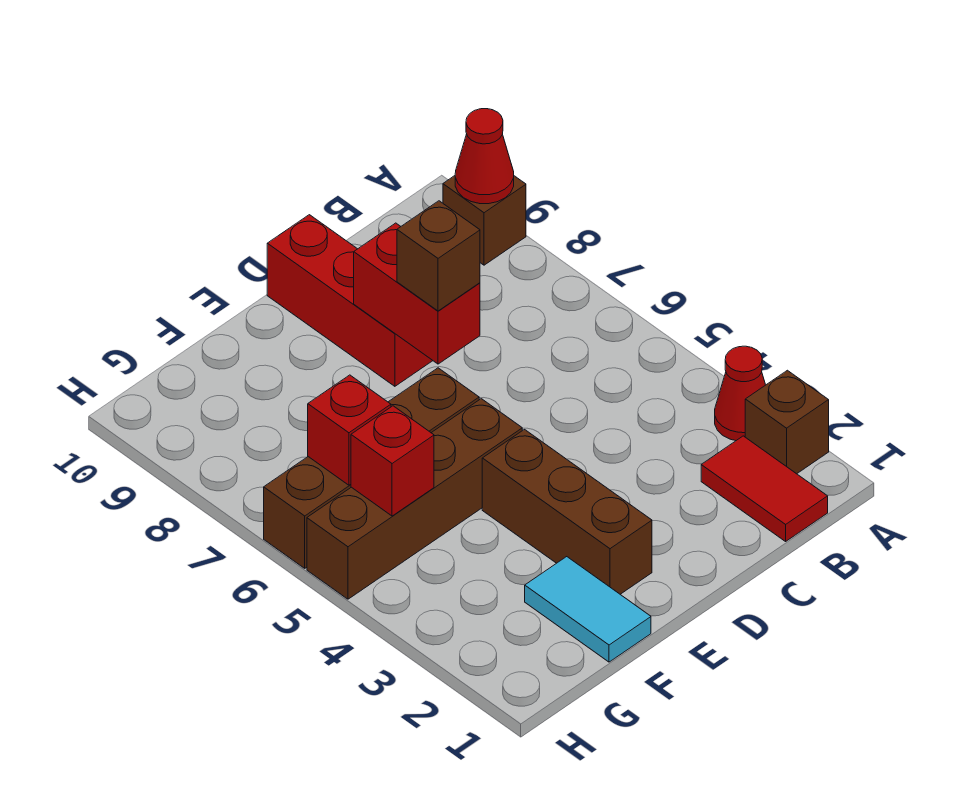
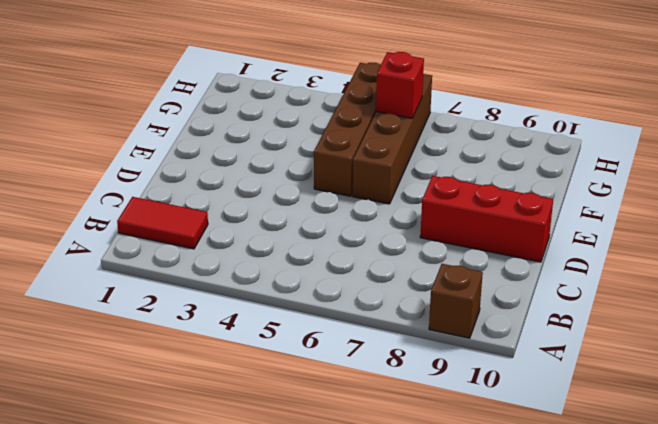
none -> brown brick A2 level 1
none -> red cone A3 level 1
none -> brown brick E2:E4 level 1

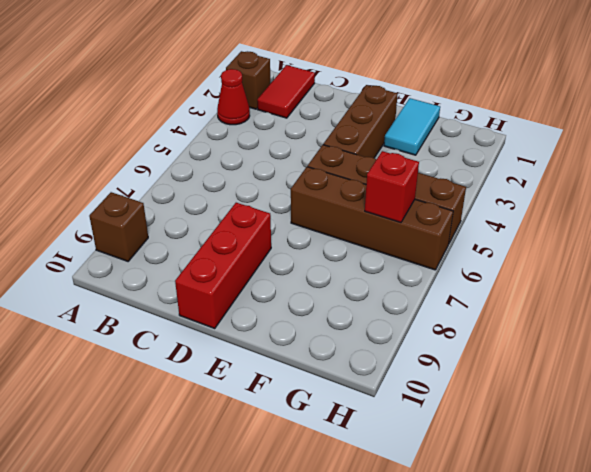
none -> red cone A9 level 2
none -> red brick D7:D8 level 2
none -> red brick G5 level 2

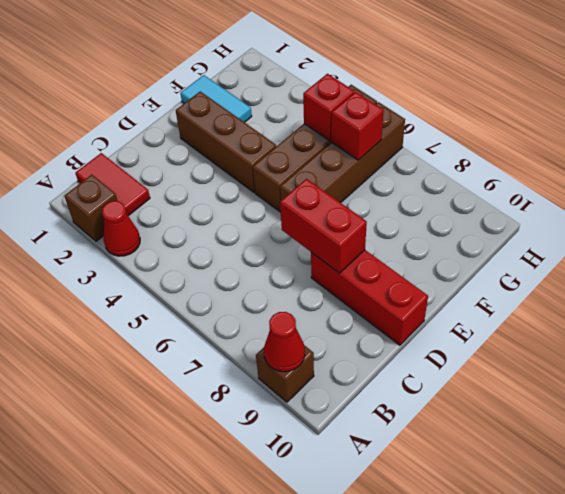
none -> brown brick D7 level 3

